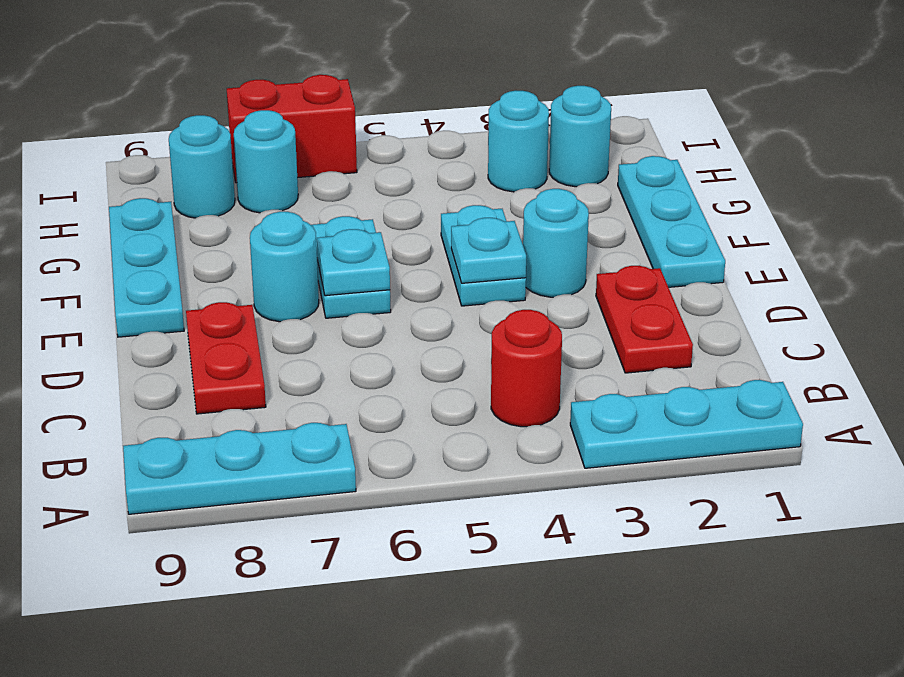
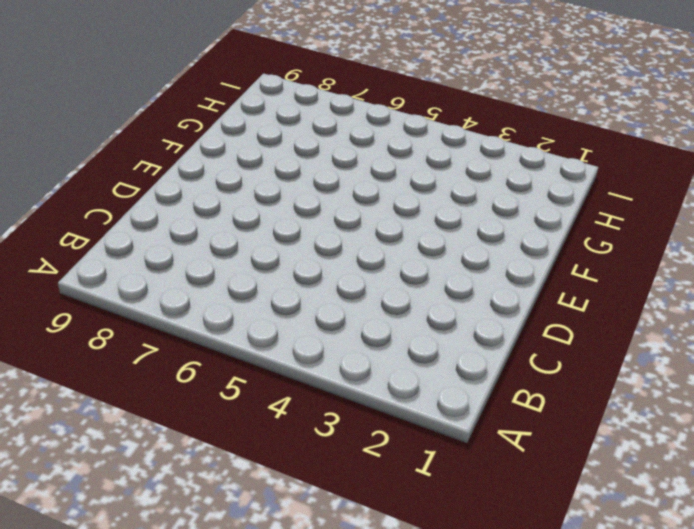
none -> cyan plate A1:A3 level 1
none -> cyan plate A7:A9 level 1
none -> red round brick B4 level 1

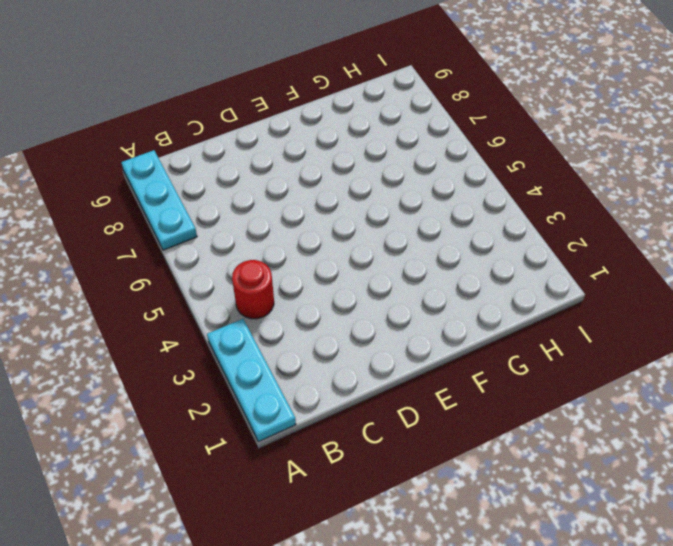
none -> red plate C2:D2 level 1
none -> red plate C8:D8 level 1
none -> cyan plate E1:G1 level 1

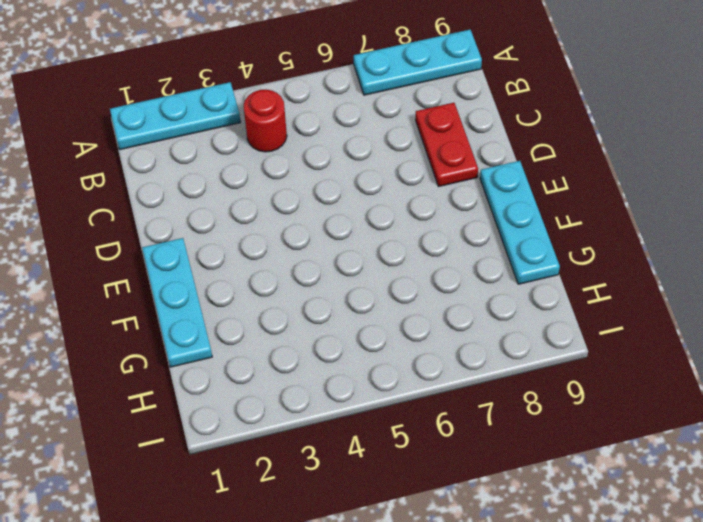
none -> red plate C2:D2 level 1
none -> cyan round brick E3 level 1
none -> cyan plate E4:F4 level 1

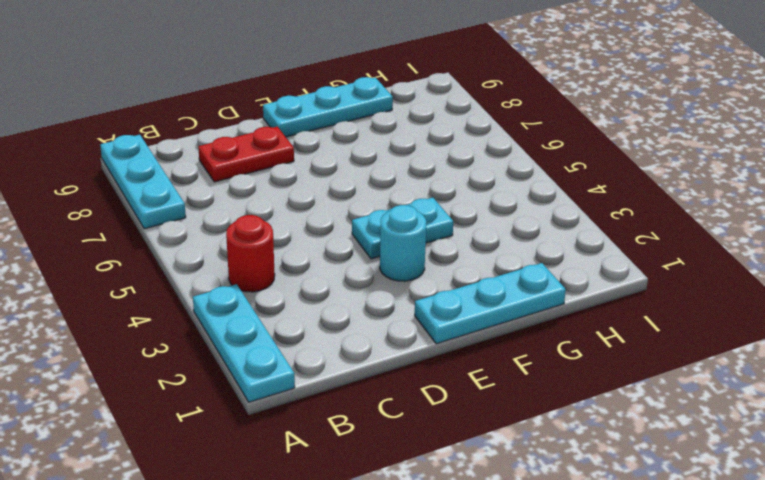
none -> red plate C2:D2 level 1
none -> cyan plate E6:F6 level 1
none -> cyan round brick E7 level 1

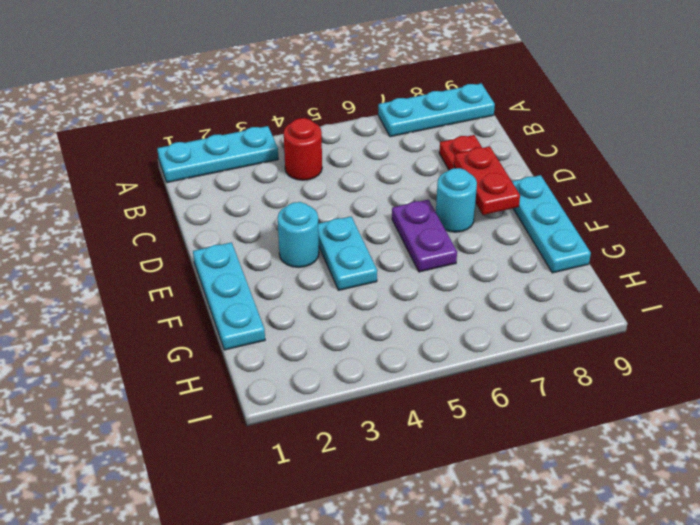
red plate D8:E8 level 2 -> red plate C2:D2 level 1
purple plate E6:F6 level 1 -> cyan plate E6:F6 level 1
none -> cyan round brick H2 level 1
none -> cyan round brick H3 level 1
none -> cyan round brick H7 level 1

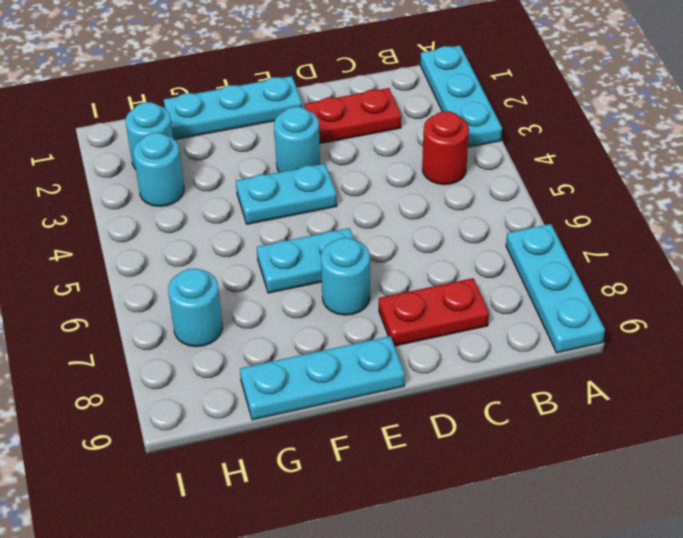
none -> cyan round brick H8 level 1
none -> red brick I6:I7 level 1
none -> cyan plate E4 level 2

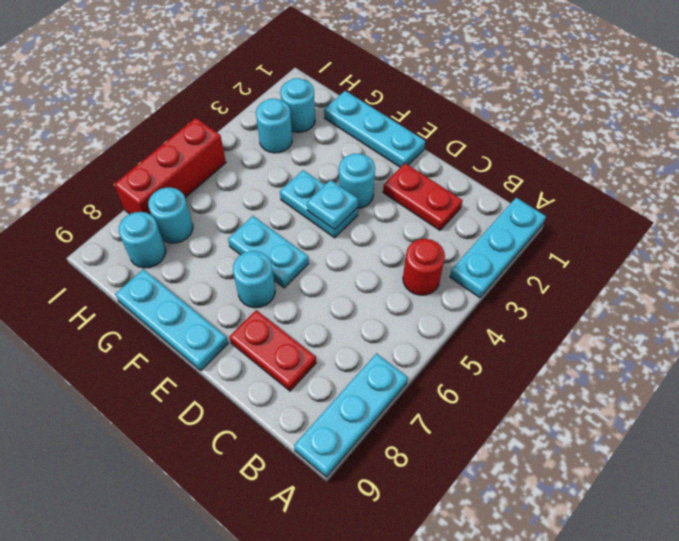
red brick I5:I7 level 1 -> red brick I6:I7 level 1
none -> cyan plate E6 level 2

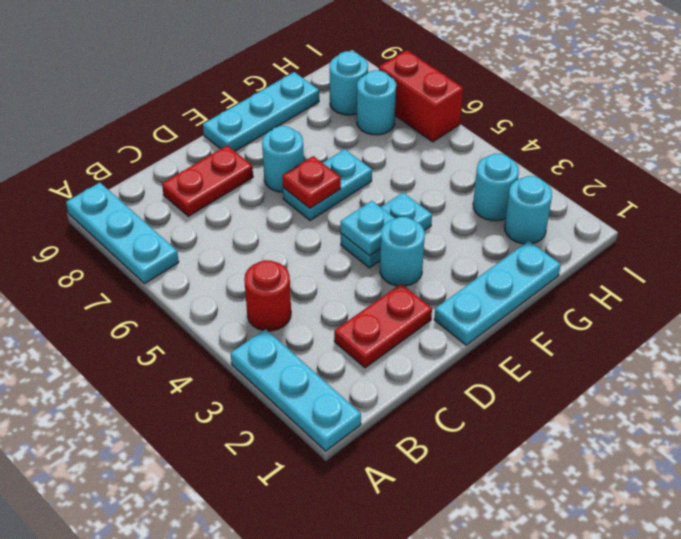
red plate E6 level 2 -> cyan plate E6 level 2

